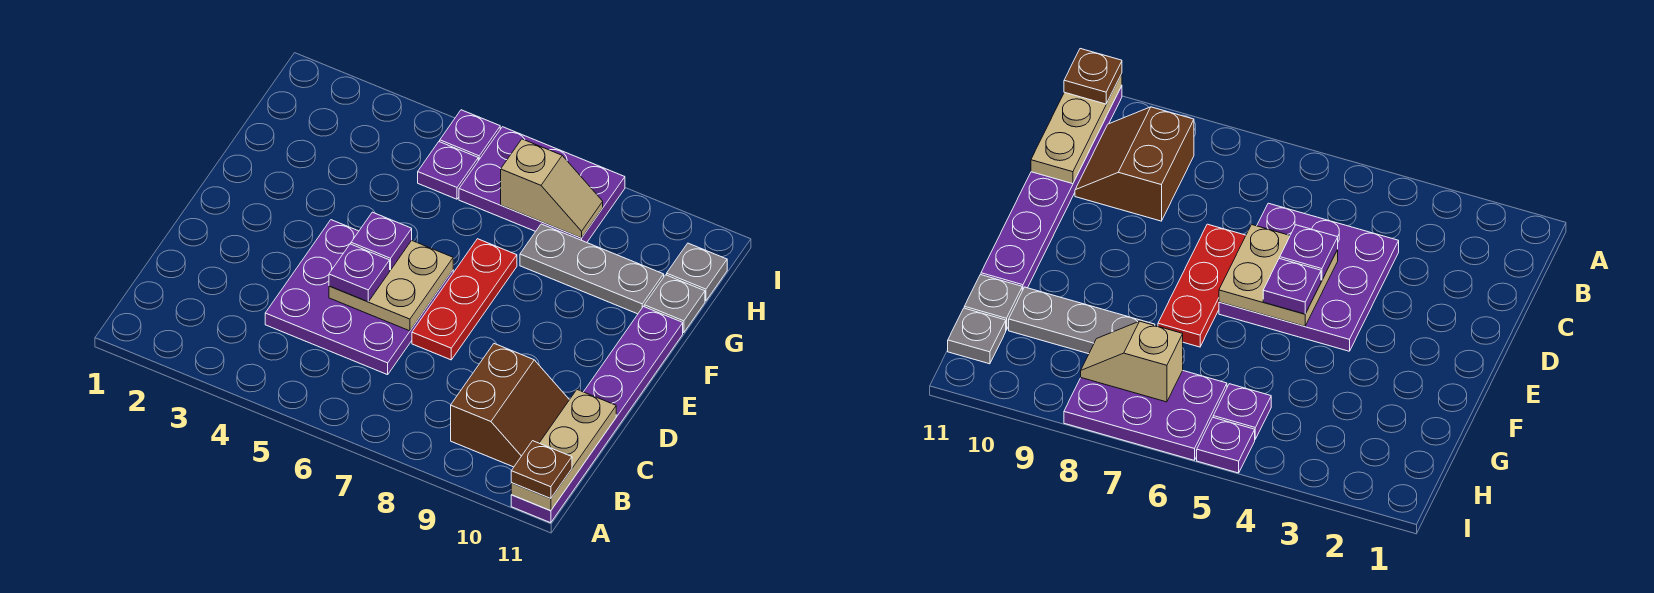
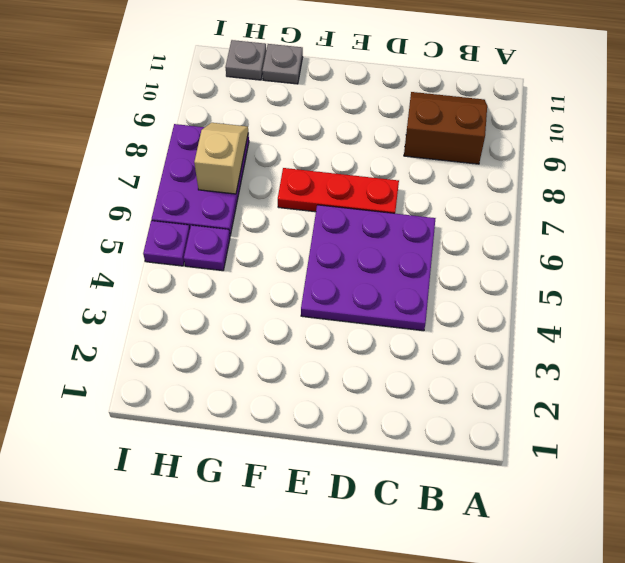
none -> purple plate A11:F11 level 1
none -> grey plate G8:G10 level 1
none -> tan plate A11:C11 level 2

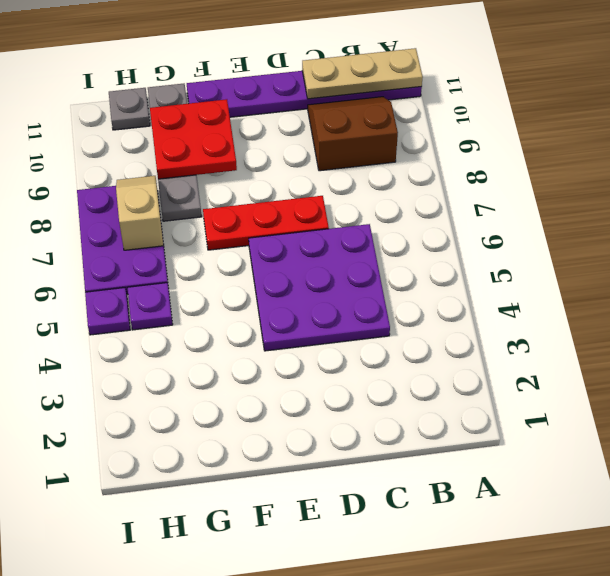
red plate F9:G10 level 2 -> none
none -> tan plate D5:E6 level 2
none -> brown plate A11 level 3
none -> purple plate D5 level 3

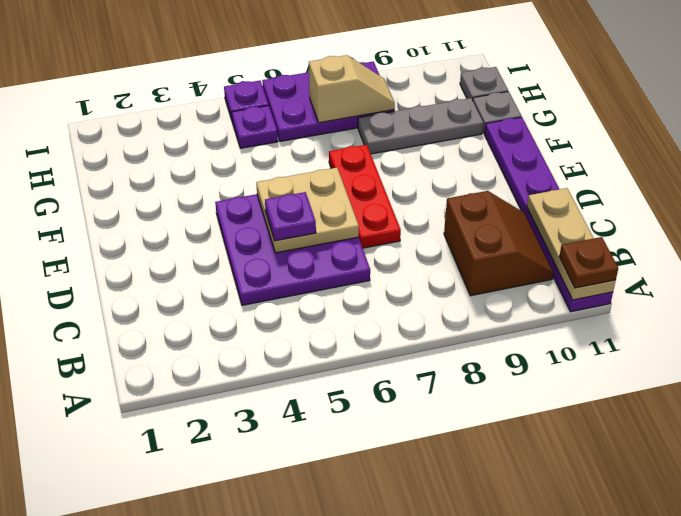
none -> purple plate E5 level 3

